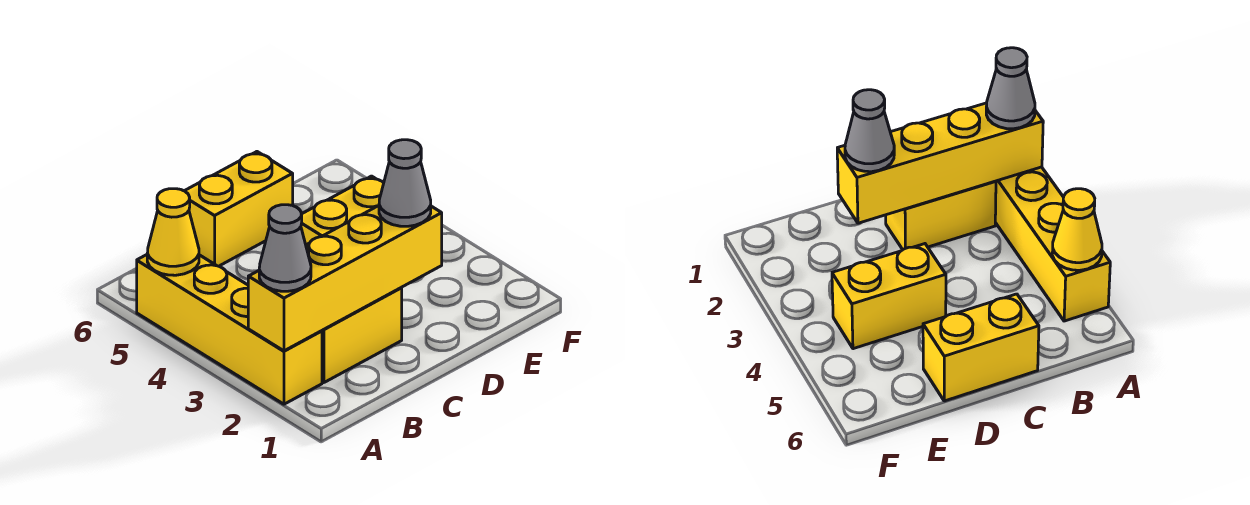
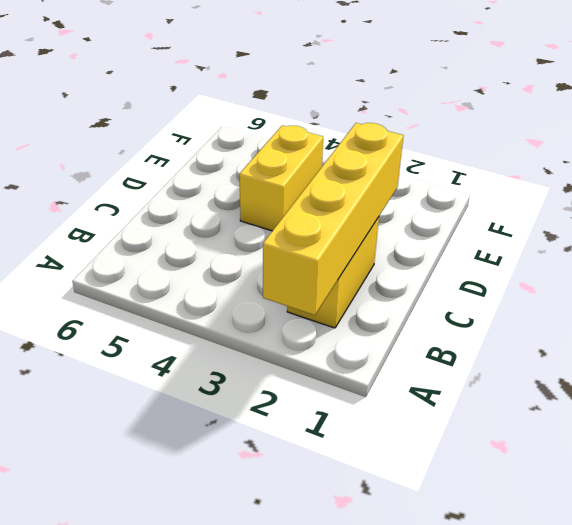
none -> yellow brick A2:A5 level 1
none -> yellow brick C6:D6 level 1

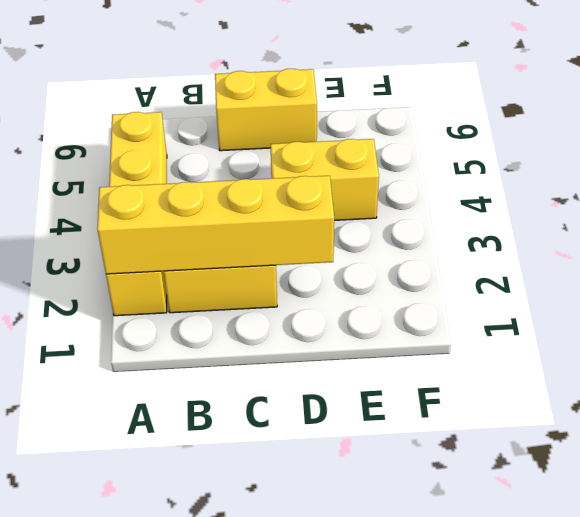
none -> yellow cone A5 level 2
none -> grey cone A2 level 3

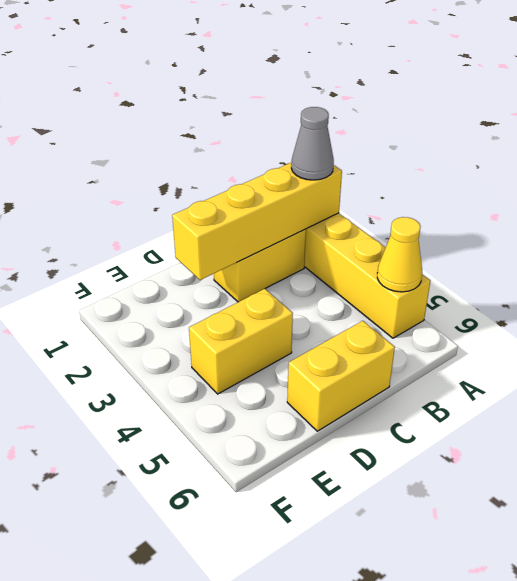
none -> grey cone D2 level 3

